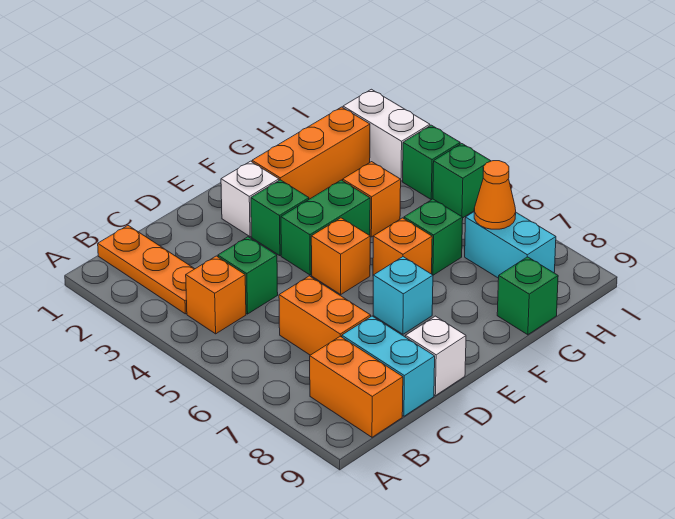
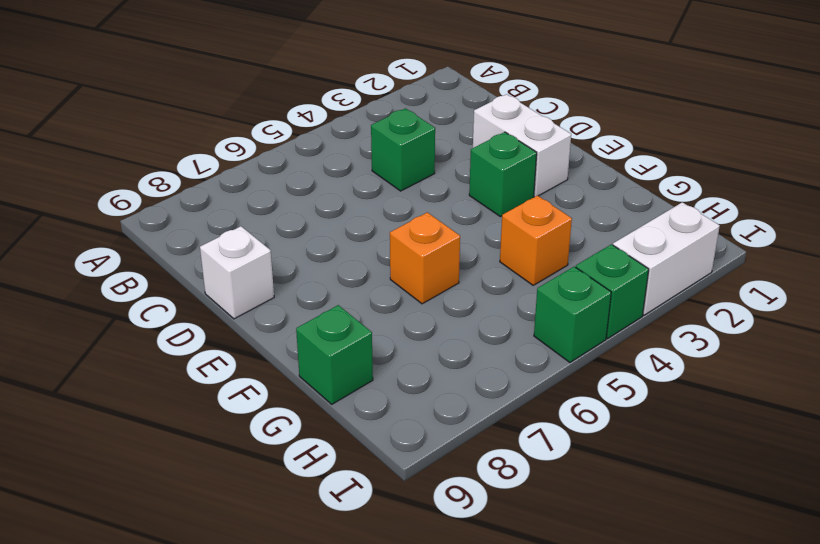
white brick D2:E2 level 1 -> white brick E2 level 1
none -> orange plate B1:B3 level 1
none -> orange brick B4 level 1
none -> orange brick B8:B9 level 1

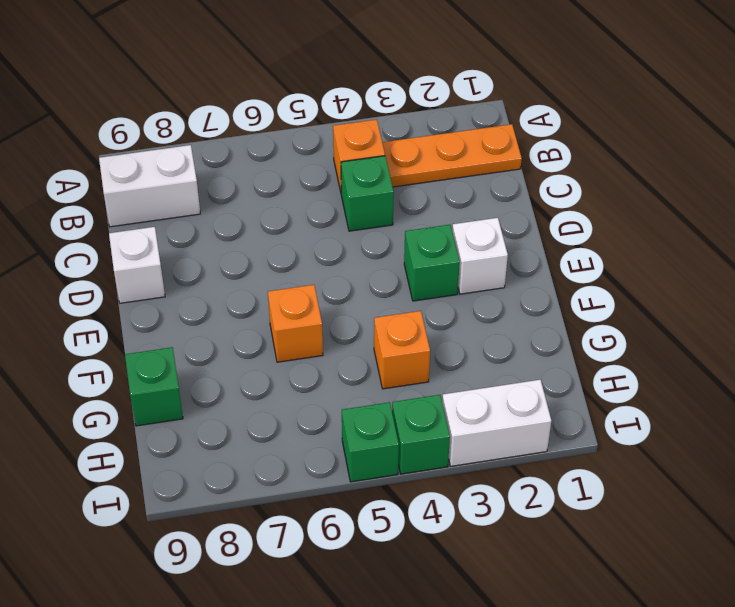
white brick B8:B9 level 1 -> orange brick B8:B9 level 1
none -> orange brick C6:C7 level 1
none -> cyan brick C8:C9 level 1
none -> green brick E4:F4 level 1

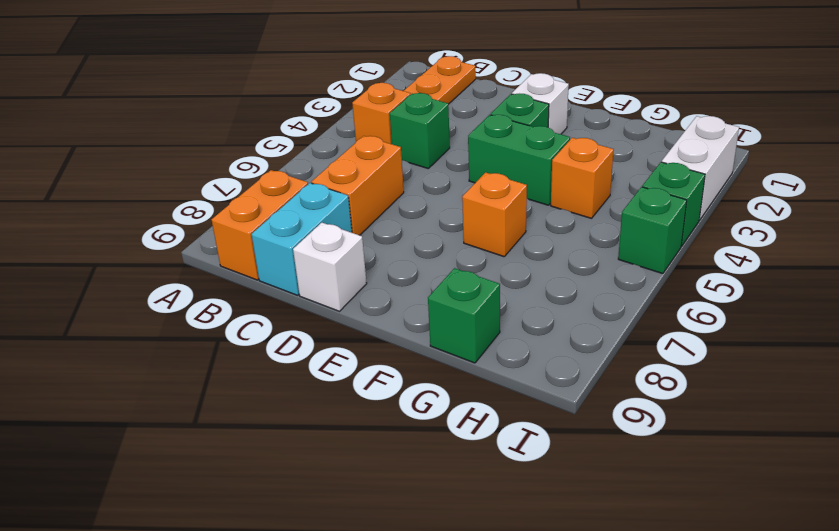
none -> orange brick E5 level 1
none -> cyan brick E7 level 1
none -> orange brick F2:H2 level 1

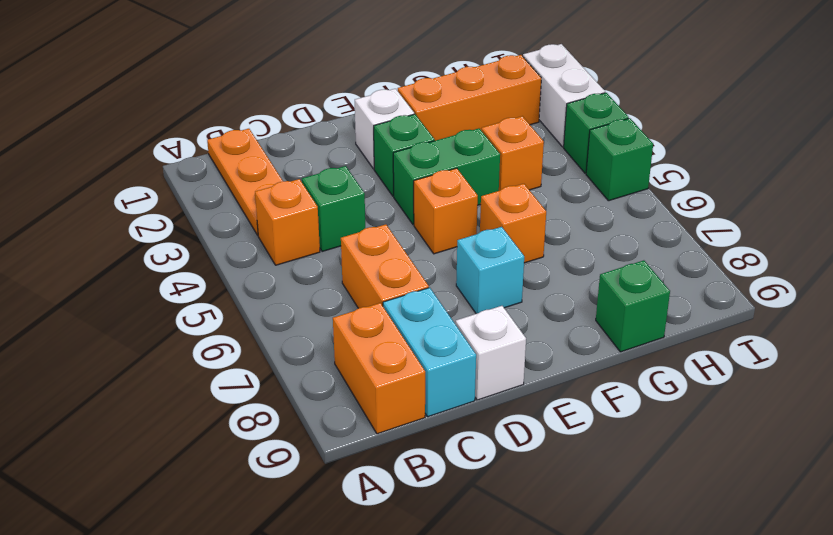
none -> green brick G6 level 1
none -> cyan brick H7:H8 level 1
none -> orange cone H7 level 2

